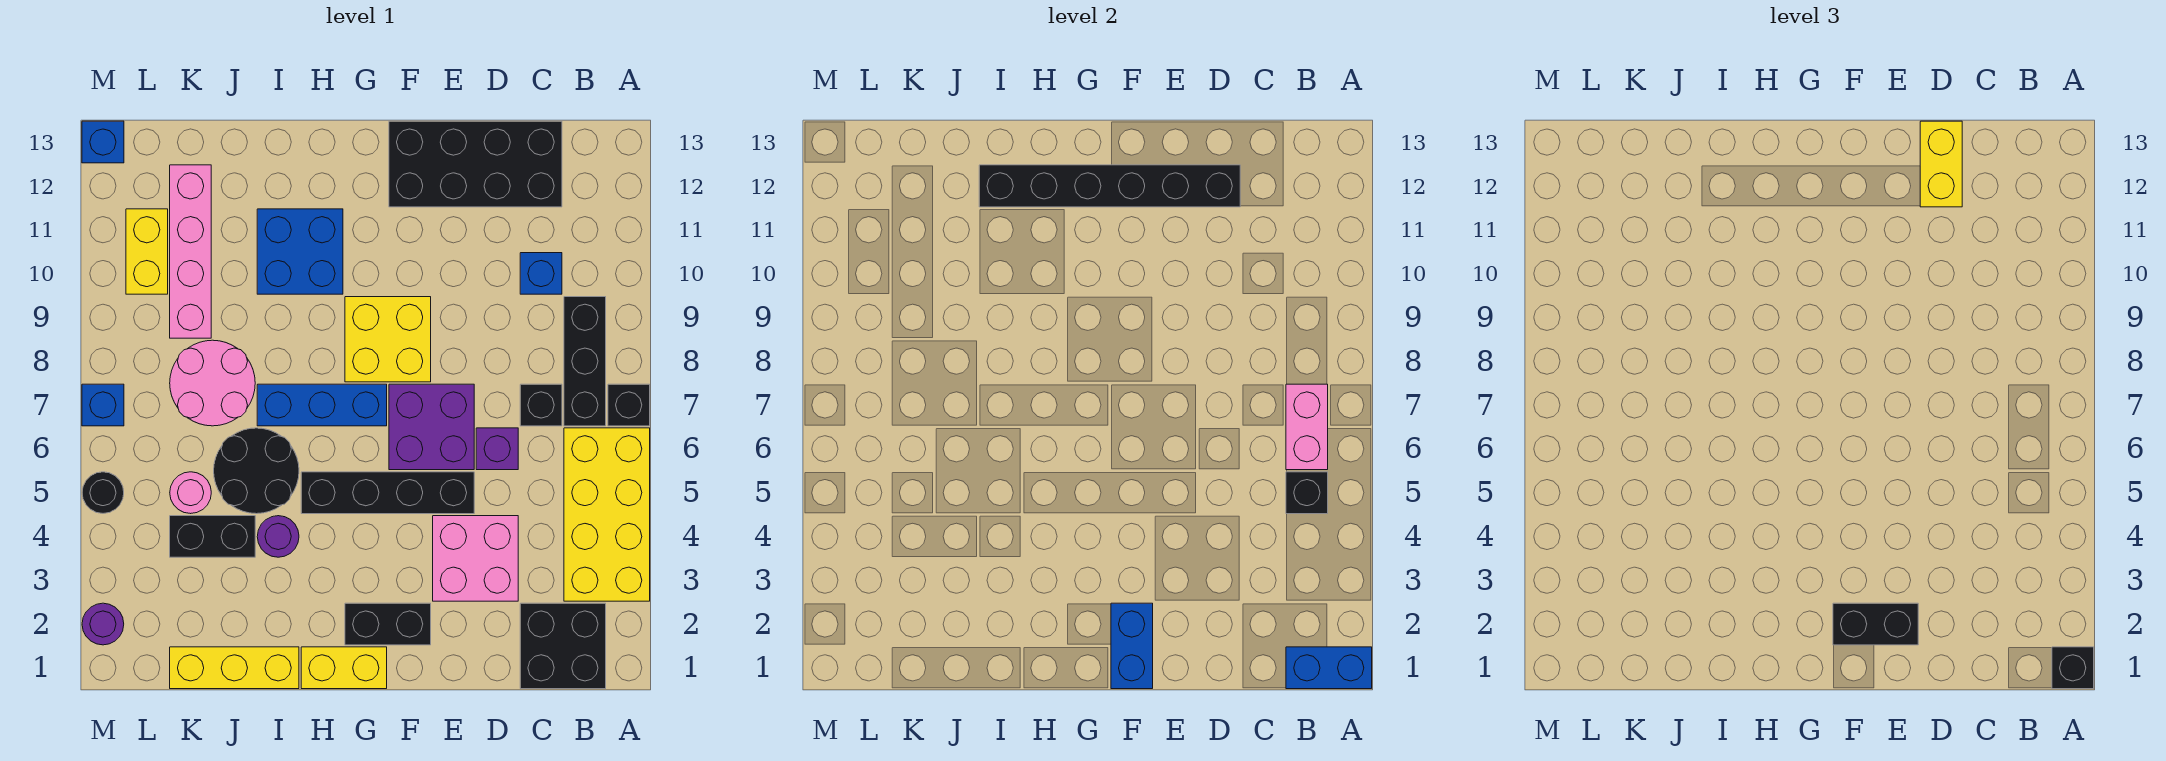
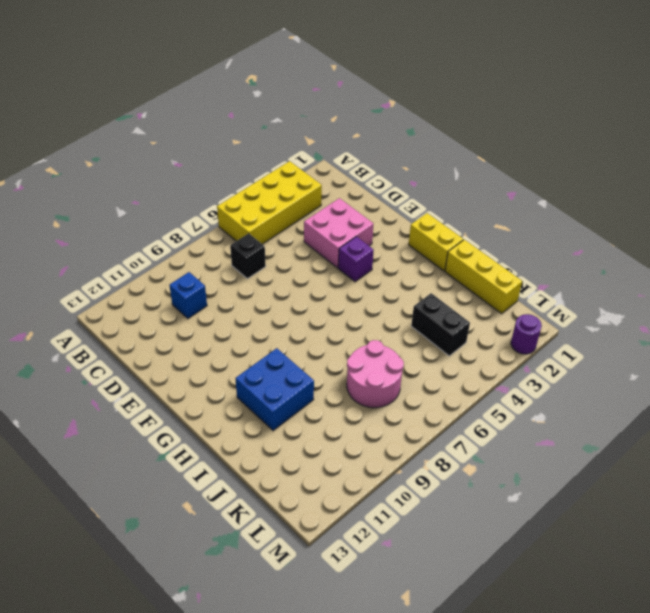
purple brick F4 level 1 -> purple brick D6 level 1
none -> black brick A7 level 1
none -> black brick B1:C2 level 1
none -> black brick B7:B9 level 1
none -> black brick C12:F13 level 1

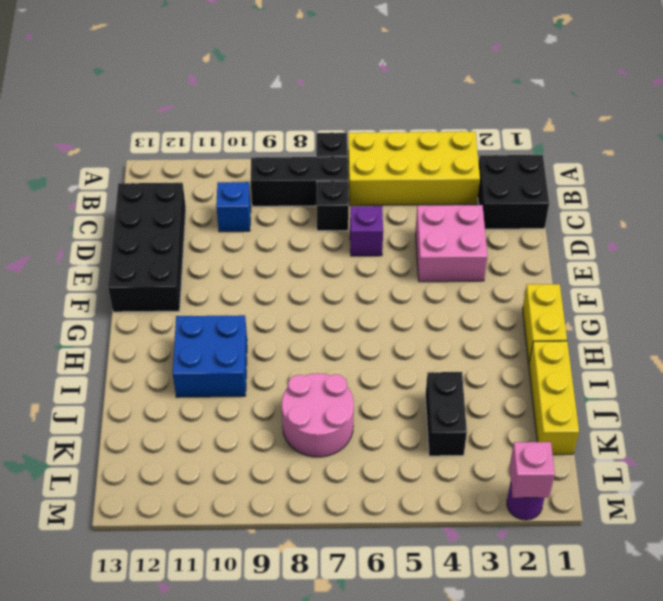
pink brick M2 level 2 -> none
none -> black brick E5:H5 level 1
none -> purple brick E6:F7 level 1
none -> black brick F2:G2 level 1
none -> yellow brick F8:G9 level 1

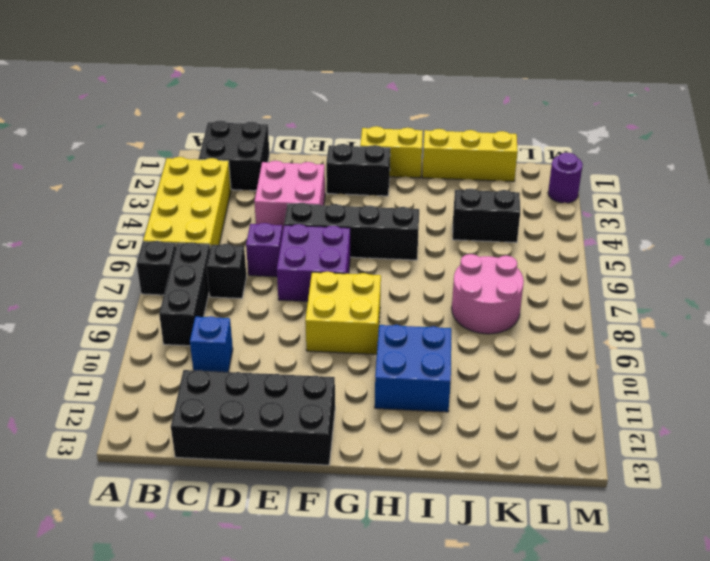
none -> blue brick G7:I7 level 1
none -> purple round brick I4 level 1
none -> black round brick I5:J6 level 1
none -> pink round brick K5 level 1

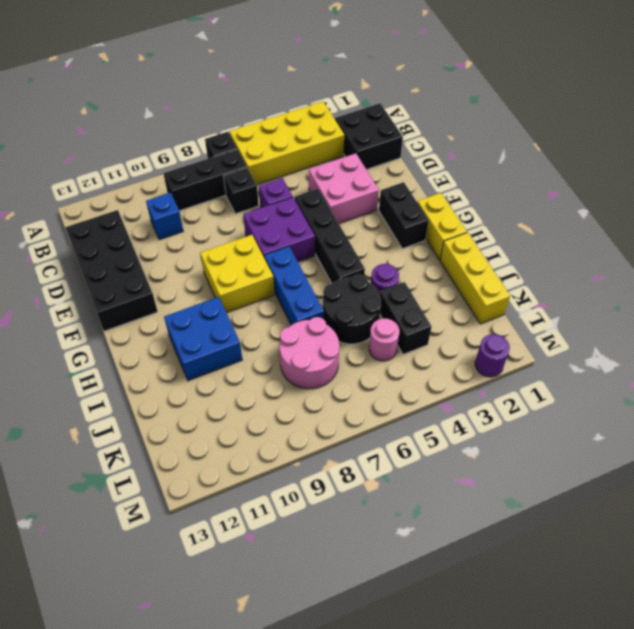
none -> pink brick K9:K12 level 1
none -> yellow brick L10:L11 level 1
none -> black round brick M5 level 1
none -> blue brick M7 level 1

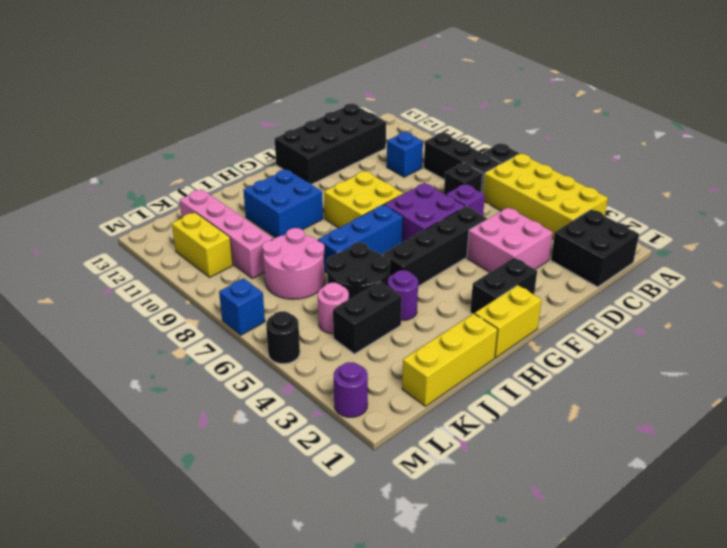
none -> blue brick M13 level 1
none -> blue brick A1:B1 level 2
none -> black brick B5 level 2
none -> pink brick B6:B7 level 2

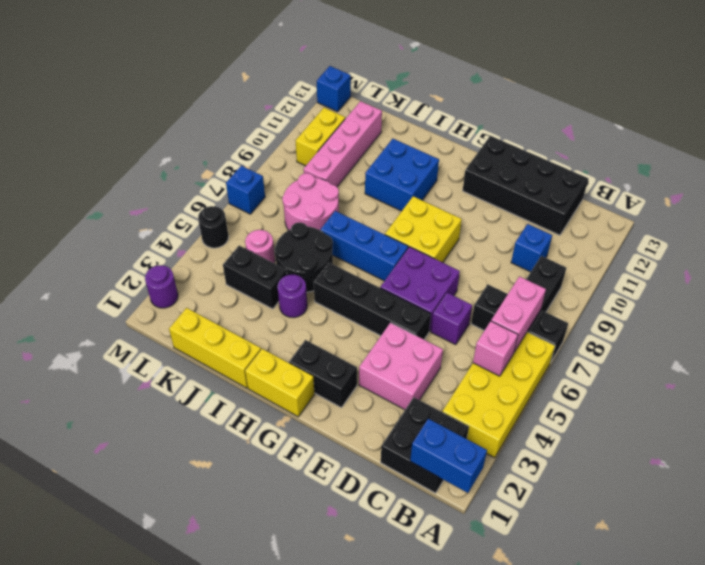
pink brick B5 level 2 -> black brick B5 level 2
none -> black brick D12:I12 level 2
none -> blue brick F1:F2 level 2
none -> black brick A1 level 3
none -> yellow brick D12:D13 level 3

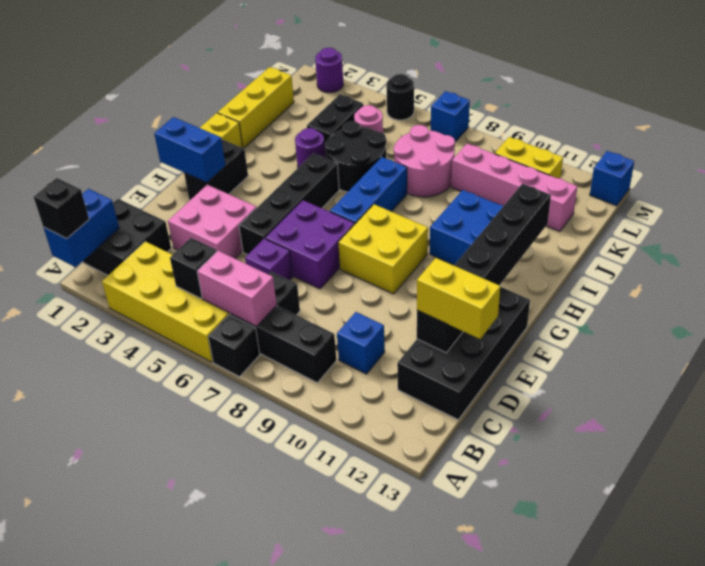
none -> black brick E2:F2 level 3

